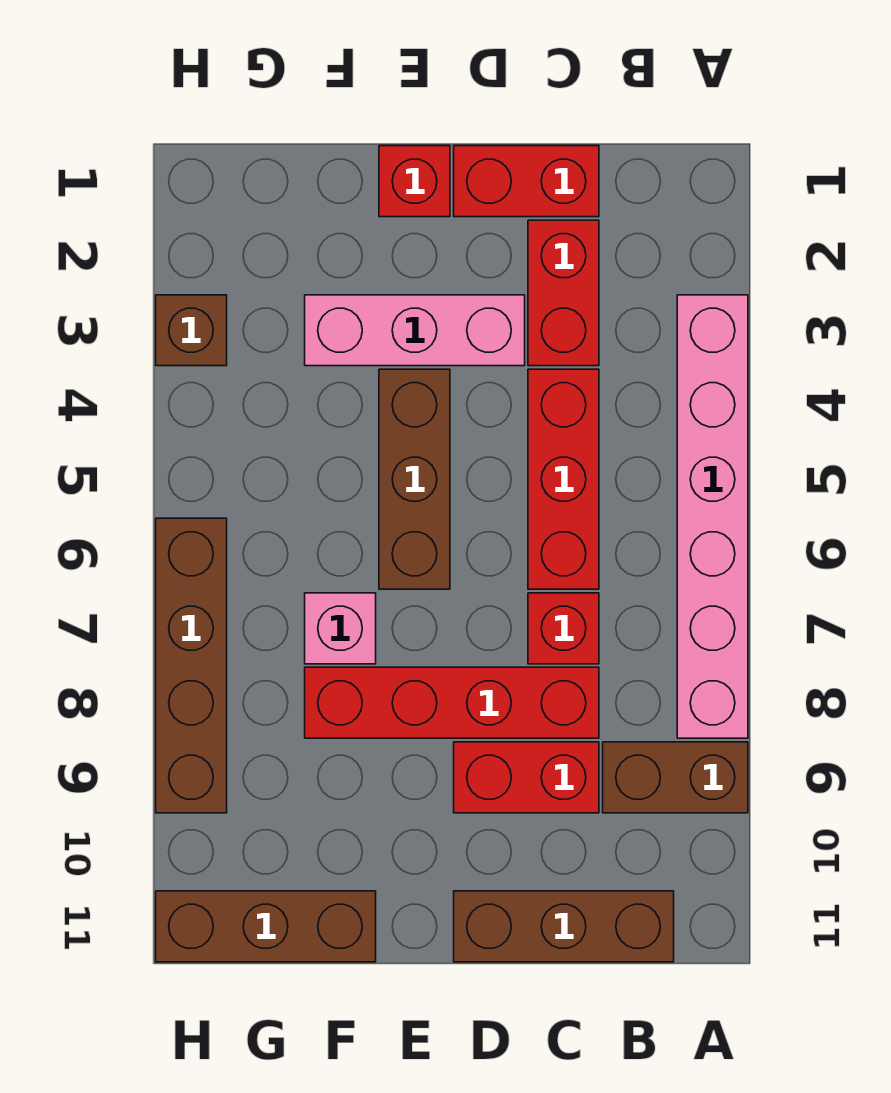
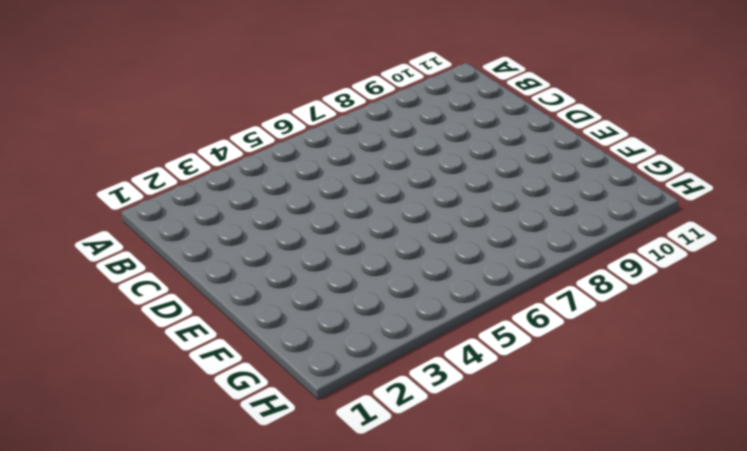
none -> pink brick A3:A8 level 1
none -> brown brick A9:B9 level 1
none -> brown brick B11:D11 level 1

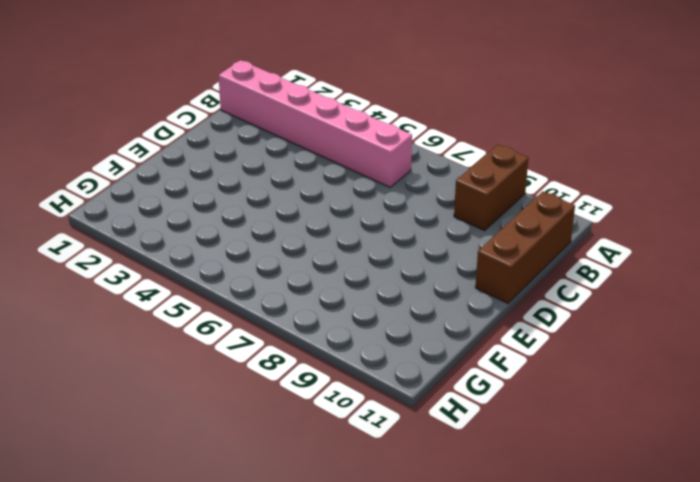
pink brick B1:B6 level 1 -> pink brick A3:A8 level 1
none -> red brick C1:D1 level 1
none -> red brick C2:C3 level 1
none -> red brick C4:C6 level 1

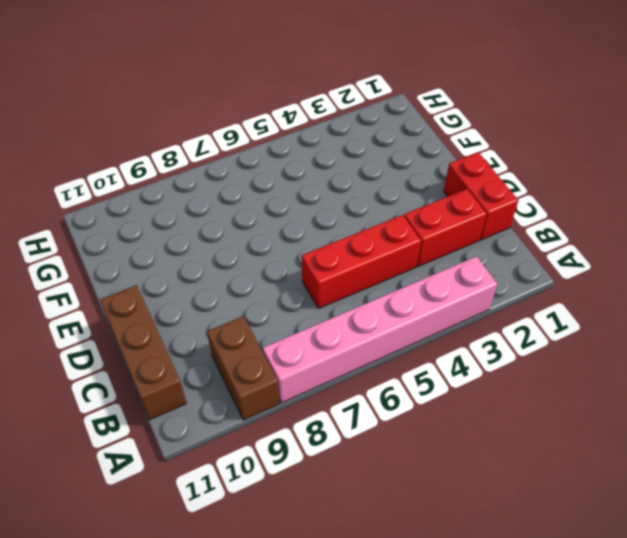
none -> red brick C7 level 1
none -> red brick C8:F8 level 1
none -> red brick C9:D9 level 1

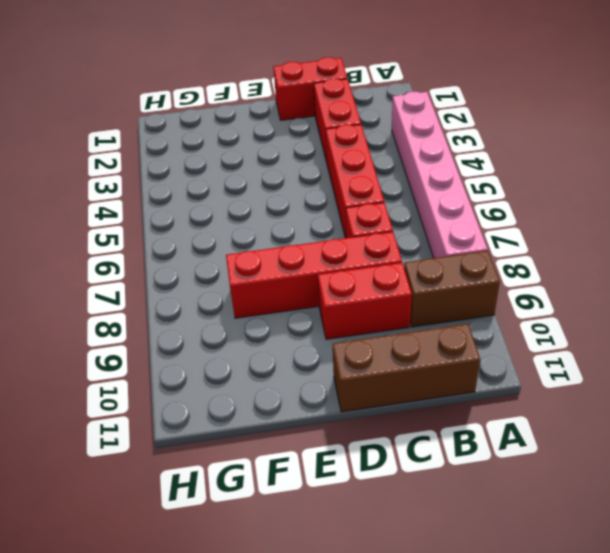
none -> pink brick D3:F3 level 1
none -> red brick E1 level 1
none -> brown brick E4:E6 level 1

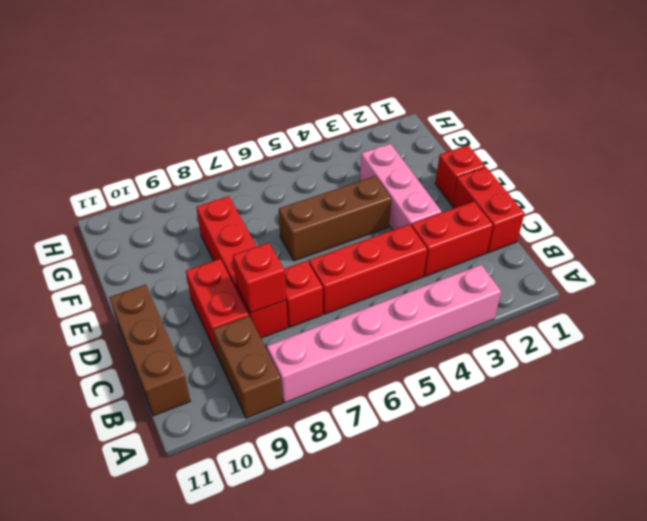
red brick C8 level 2 -> none
none -> pink brick F7 level 1
none -> brown brick F11:H11 level 1
none -> brown brick H3 level 1

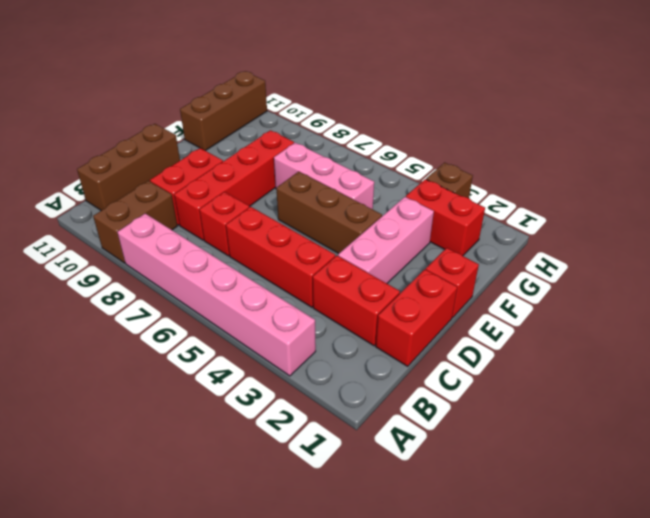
pink brick F5:F7 level 1 -> pink brick F7 level 1
red brick G2:G3 level 1 -> none
none -> brown brick H6:H9 level 1

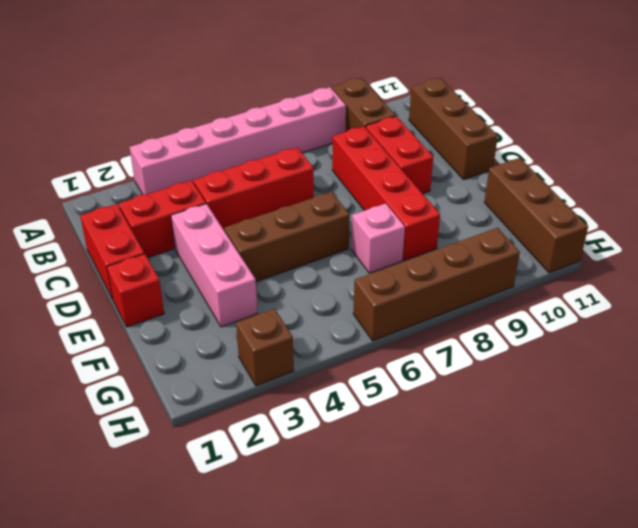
none -> red brick C7 level 1

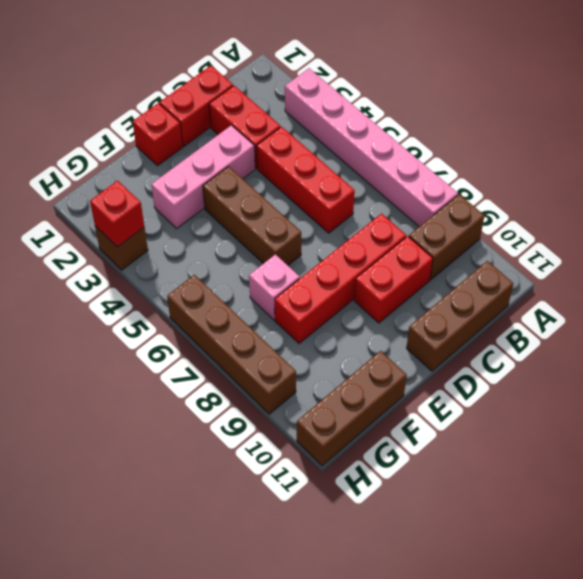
red brick H3 level 2 -> red brick C7 level 1

